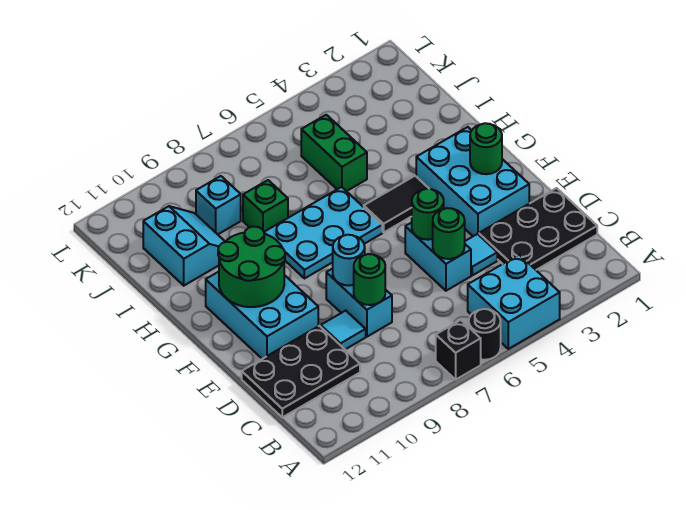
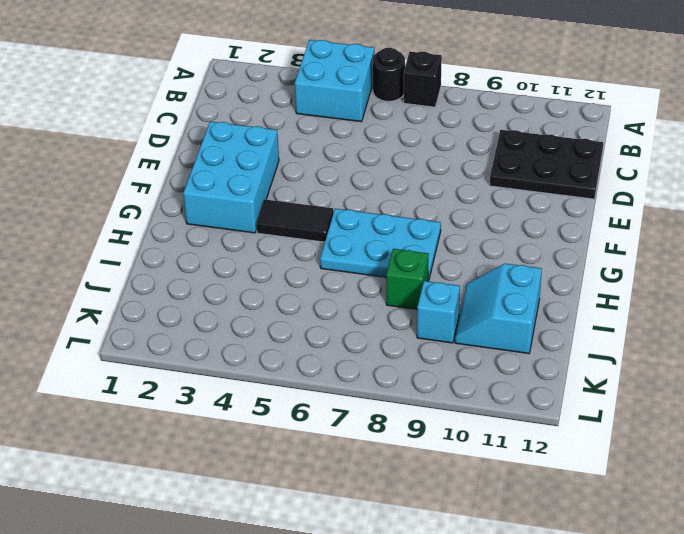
none -> black plate C1:D3 level 1
none -> cyan tile D4 level 1
none -> cyan brick D5:E5 level 1

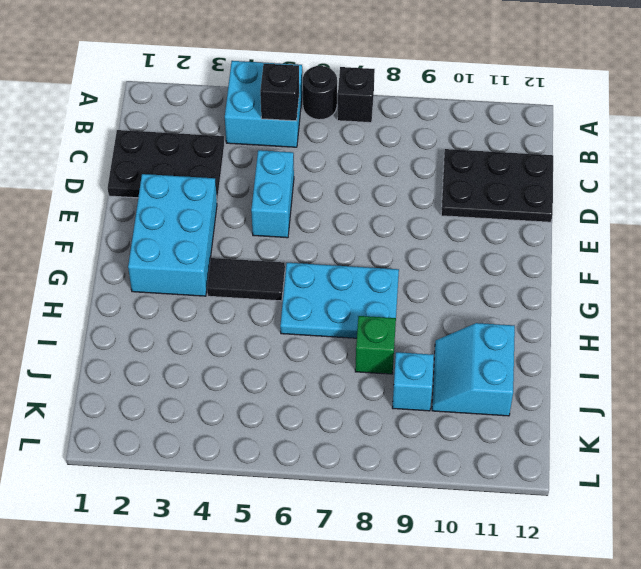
black brick B5 level 2 -> none
none -> cyan tile D4 level 1
none -> cyan brick D8:E8 level 1
none -> cyan tile D9 level 1

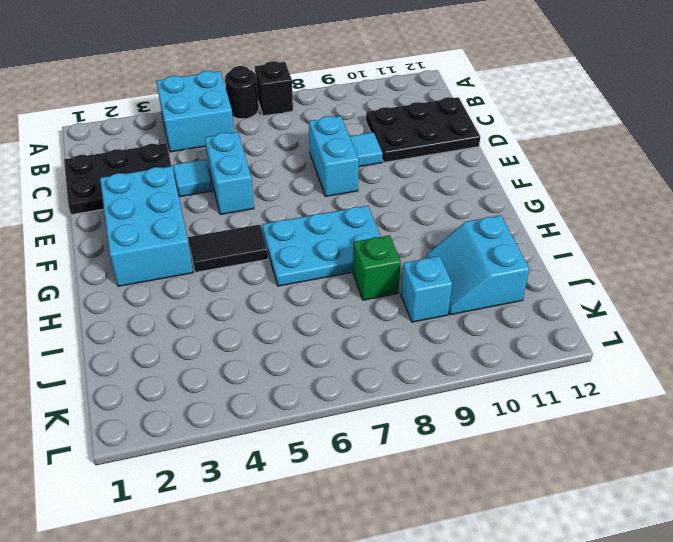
none -> cyan brick E10:G11 level 1
none -> green brick I5:J5 level 1
none -> green round brick D5 level 2

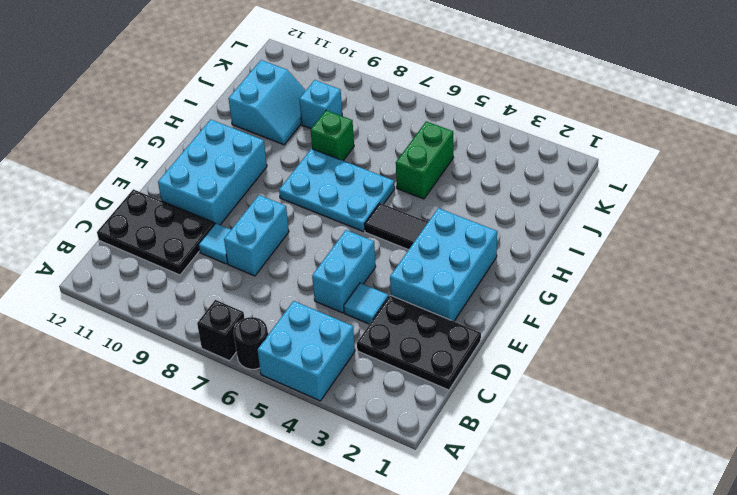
none -> green round brick D5 level 2
none -> green round brick D8 level 2
none -> green round brick E5 level 2

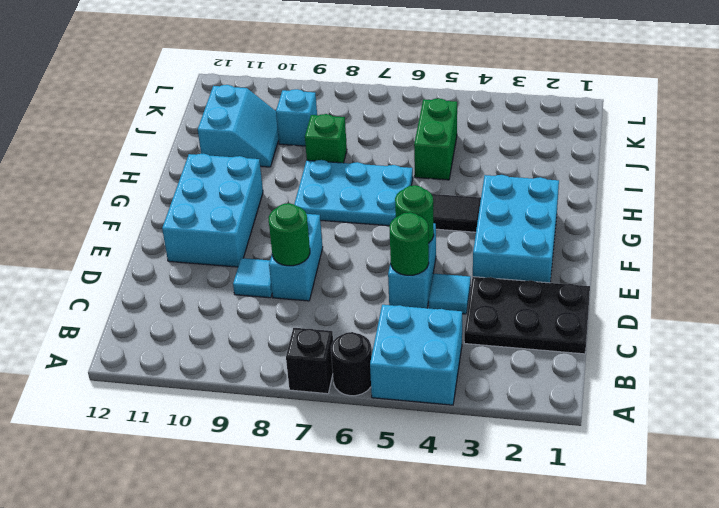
none -> black plate C10:D12 level 1
none -> cyan round brick E8 level 2
none -> green round brick F2 level 2

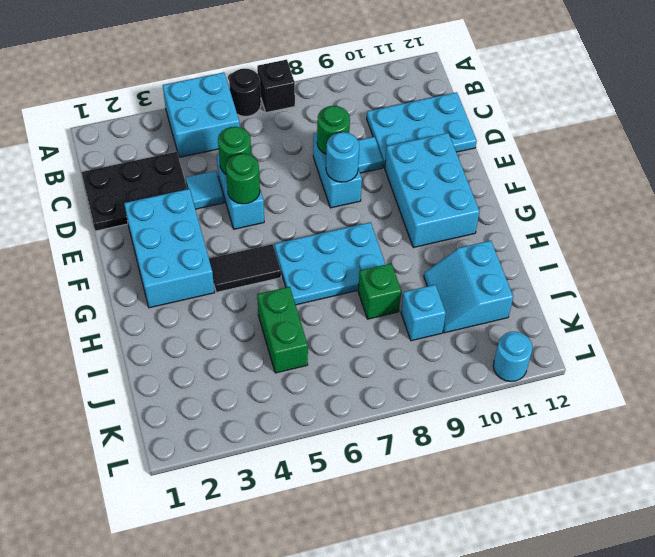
cyan plate C10:D12 level 1 -> black plate C10:D12 level 1
cyan round brick L11 level 1 -> none
none -> green round brick F2 level 2
none -> green round brick F10:G11 level 2

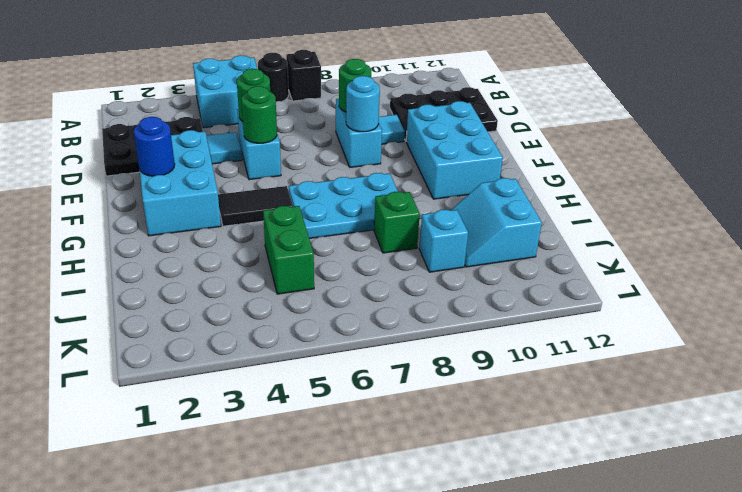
blue round brick F2 level 2 -> green round brick F2 level 2
none -> green round brick F10:G11 level 2

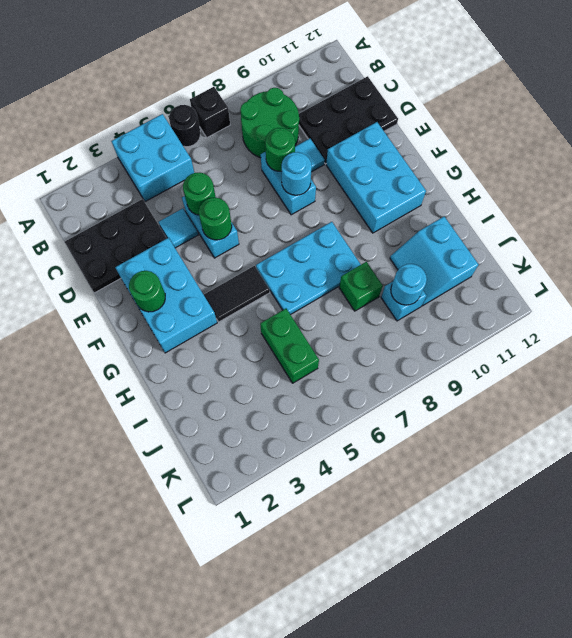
green round brick B8:C9 level 1 -> green round brick F10:G11 level 2
cyan round brick J9 level 2 -> none

